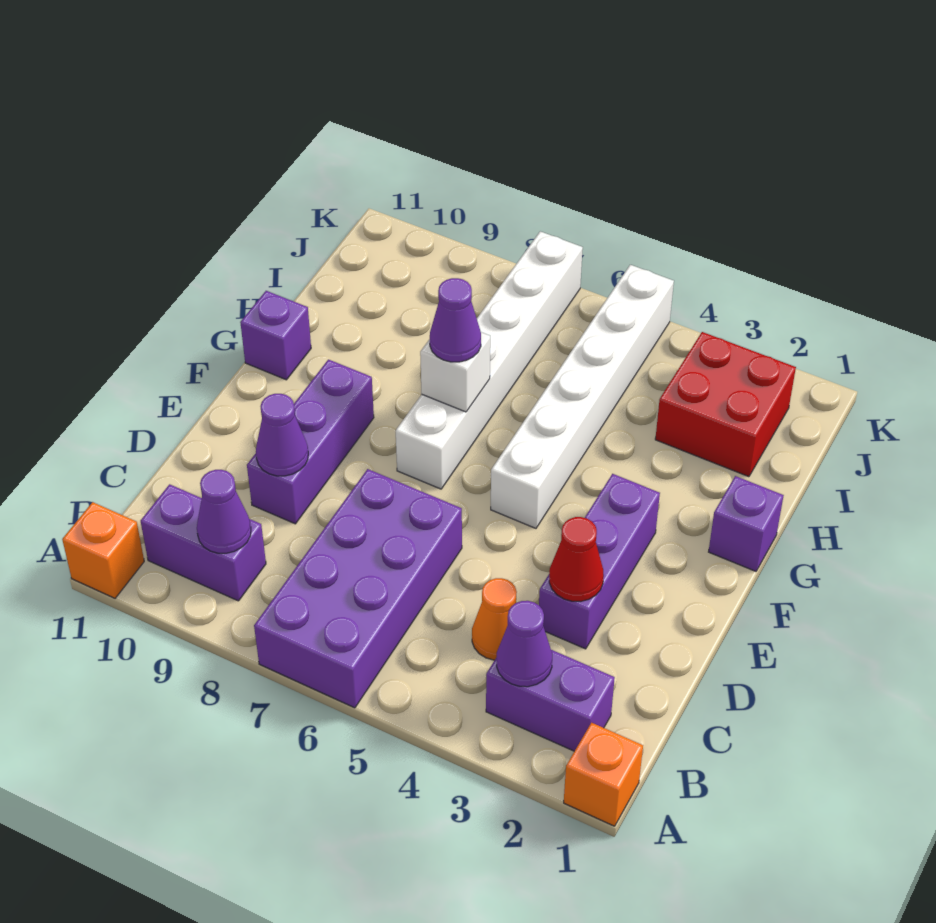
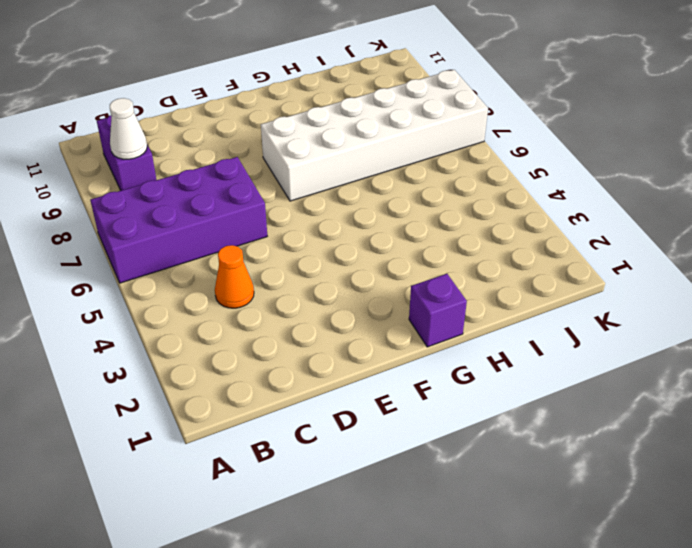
white cone B9 level 2 -> purple cone B9 level 2
white brick F7:K8 level 1 -> white brick F7:K7 level 1
none -> orange brick A1 level 1
none -> orange brick A11 level 1
none -> purple brick B2:B3 level 1

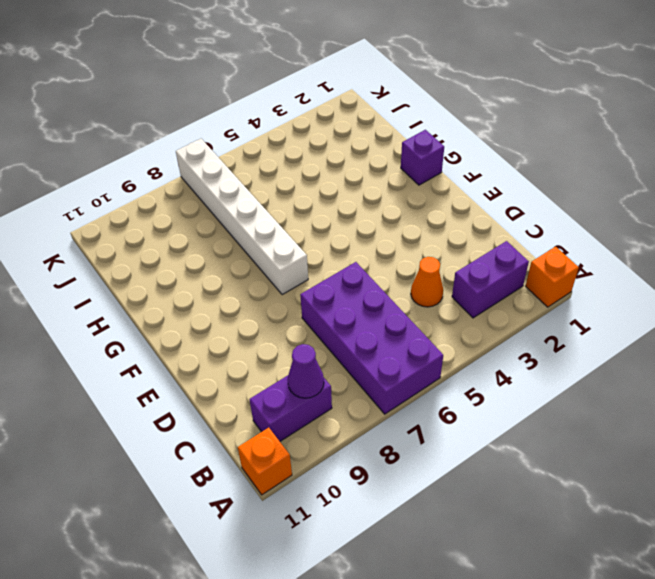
none -> purple brick D3:F3 level 1
none -> purple brick D9:F9 level 1
none -> white brick F5:K5 level 1

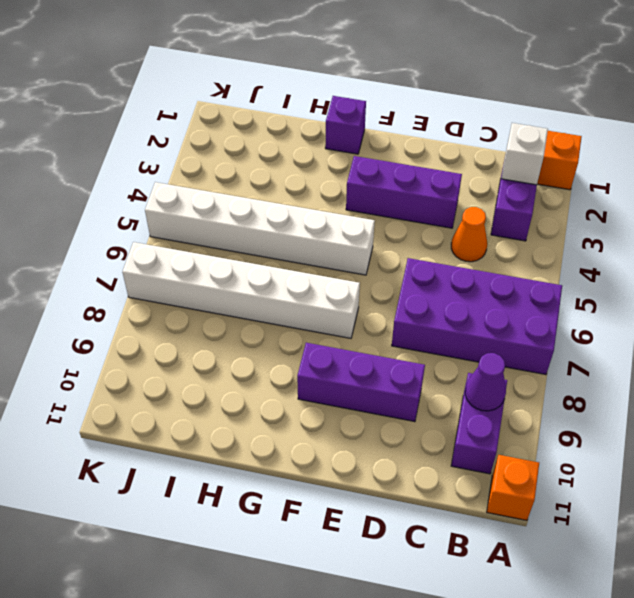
white brick B2 level 2 -> white brick G7 level 2
none -> purple brick G11 level 1
none -> red brick I2:J3 level 1
none -> purple cone B3 level 2

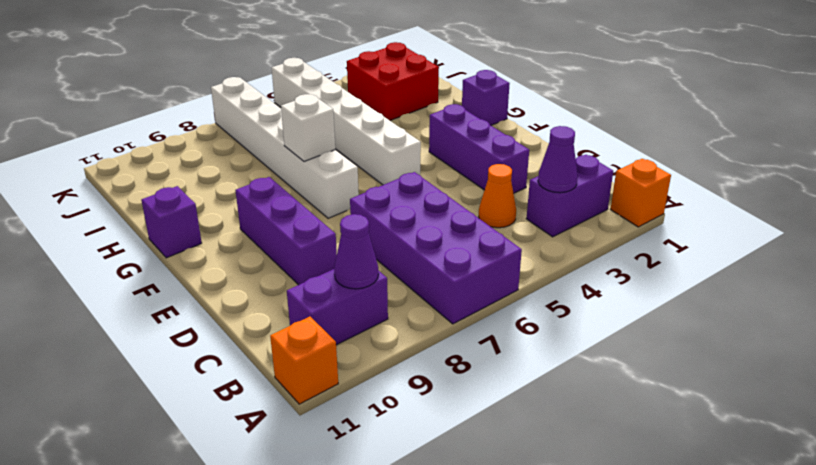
none -> red cone D3 level 2
none -> purple cone D9 level 2
none -> purple cone G7 level 3

